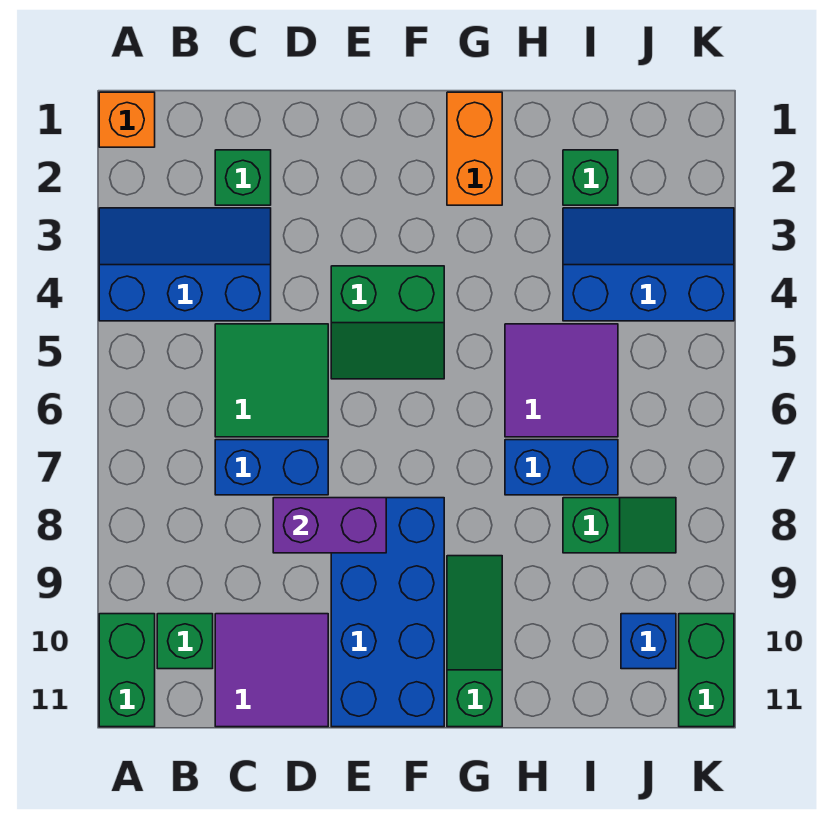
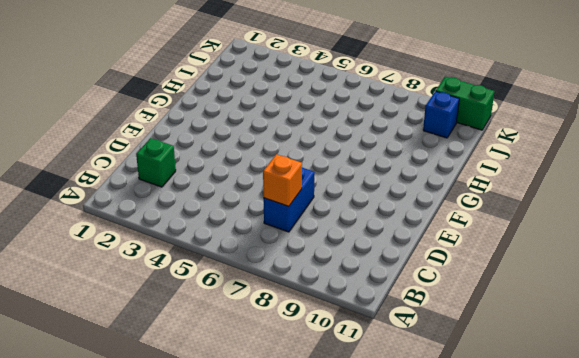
orange brick C7 level 2 -> orange brick A1 level 1
none -> blue slope A3:C4 level 1 top 4
none -> green brick A10:A11 level 1
none -> green brick B10 level 1

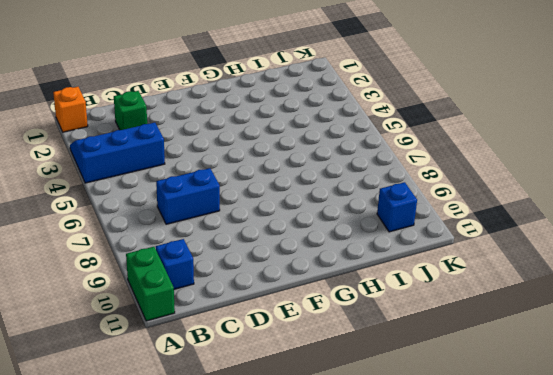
blue brick B10 level 1 -> green brick B10 level 1
none -> green tile C5:D6 level 1
none -> purple tile C10:D11 level 1
none -> green slope E4:F5 level 1 top 4

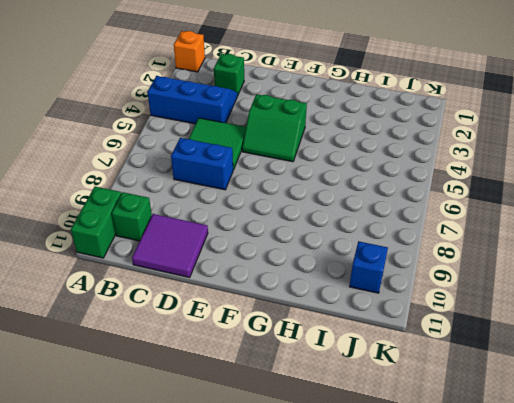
none -> blue brick E8:F11 level 1
none -> orange brick G1:G2 level 1
none -> green slope G9:G11 level 1 top 11

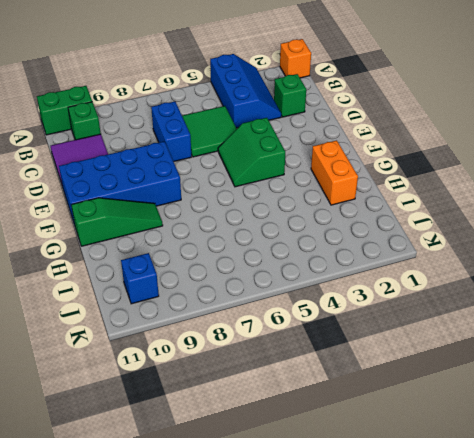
orange brick G2:H2 level 1 -> orange brick G1:G2 level 1
none -> purple tile H5:I6 level 1
none -> blue brick H7:I7 level 1
none -> green brick I2 level 1

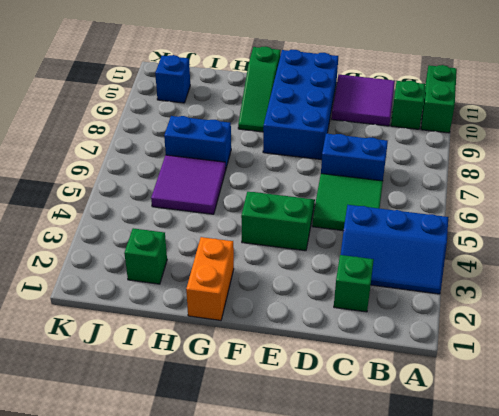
none -> orange brick A1 level 1
none -> blue slope I3:K4 level 1 top 4
none -> green slope I8:J8 level 1 top I

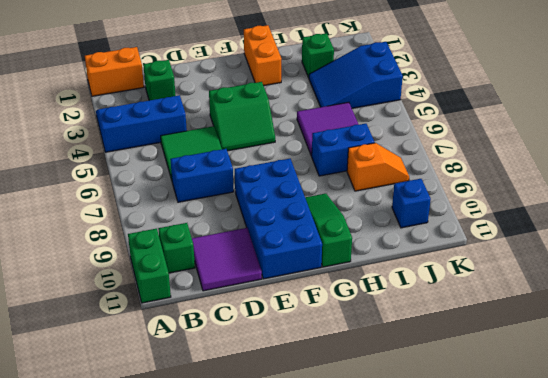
orange brick A1:B1 level 1 -> orange brick A1 level 1
blue slope I3:K4 level 1 top K -> blue slope I3:K4 level 1 top 4
orange slope I8:J8 level 1 top I -> green slope I8:J8 level 1 top I
none -> green brick K10:K11 level 1
none -> purple brick D8:E8 level 2

